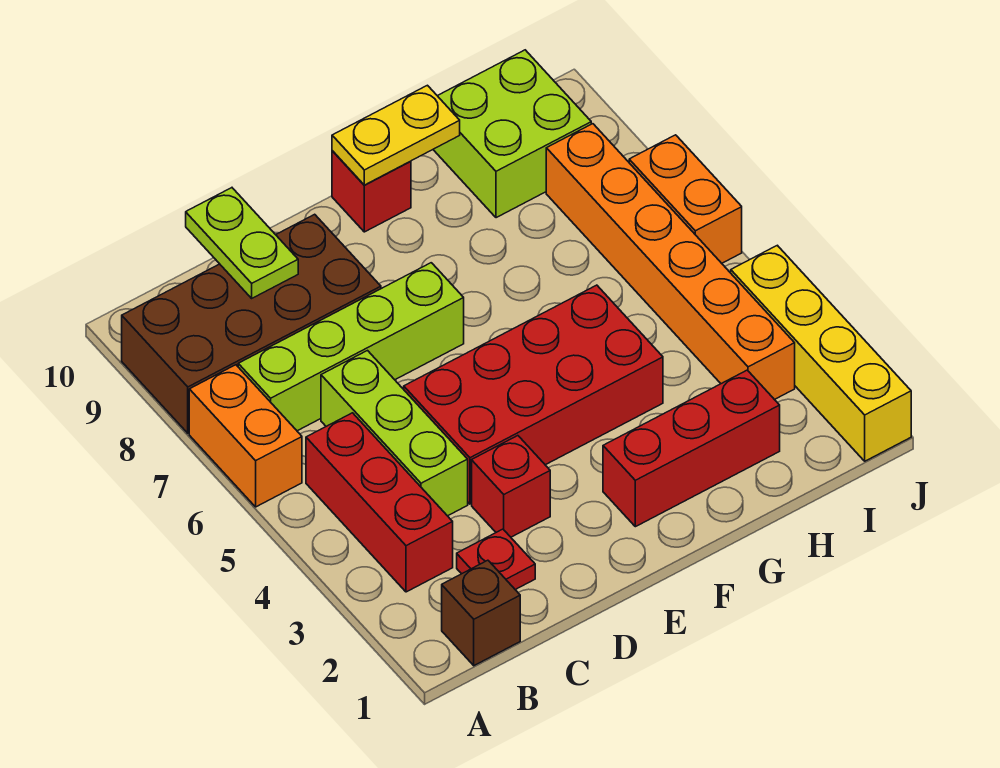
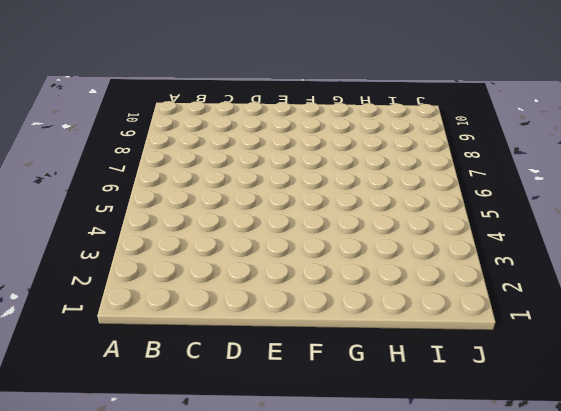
none -> orange brick A6:A7 level 1
none -> brown brick A8:D9 level 1
none -> brown brick B1 level 1

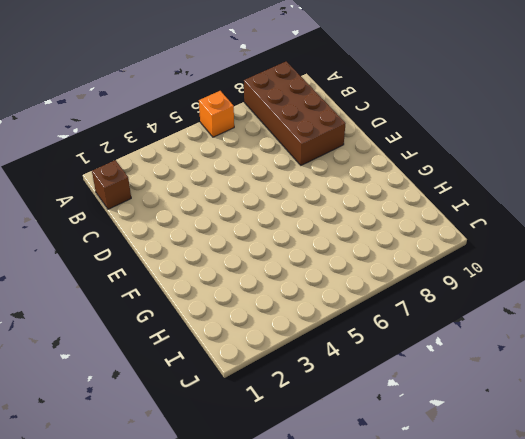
orange brick A6 level 1 -> orange brick A6:A7 level 1
none -> red brick B3:B5 level 1
none -> lime brick B7:E7 level 1
none -> red plate C2 level 1

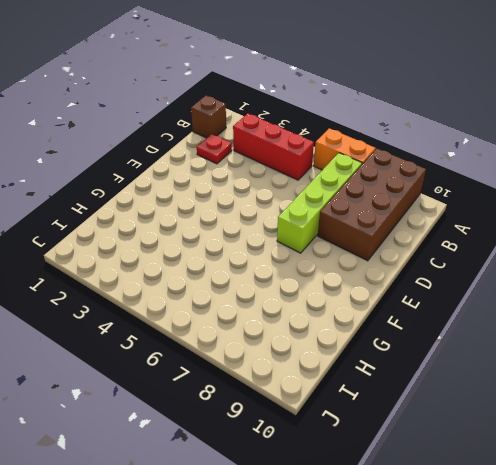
none -> lime brick C4:C6 level 1
none -> red brick D3 level 1
none -> red brick D4:G5 level 1

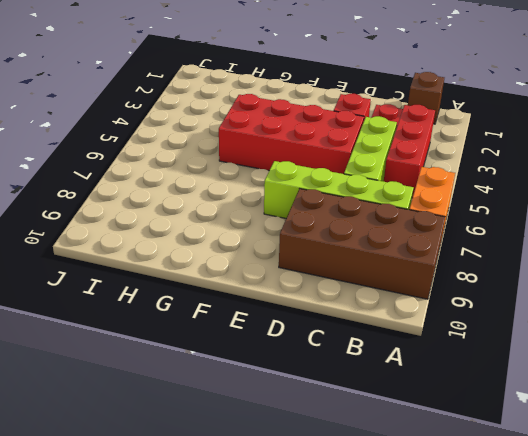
none -> red brick F2:H2 level 1
none -> red brick F10 level 1
none -> lime brick H9:I10 level 1

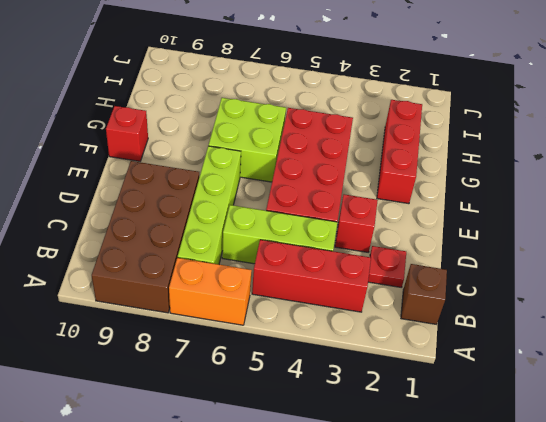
lime brick F6:G7 level 1 -> lime brick H9:I10 level 1
none -> orange brick I3:I8 level 1
none -> yellow brick J1:J4 level 1
none -> orange brick J6:J7 level 1

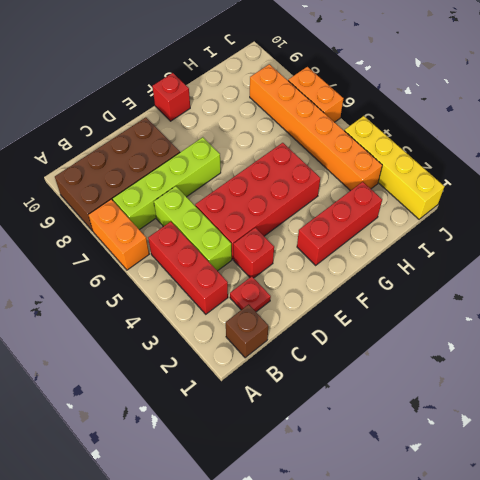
none -> lime brick H9:I10 level 1
none -> lime plate C9:C10 level 2
none -> yellow plate F10:G10 level 2

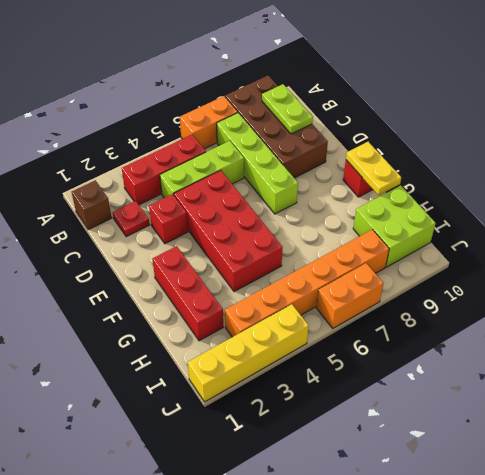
lime plate B9:C9 level 2 -> lime plate C9:C10 level 2

